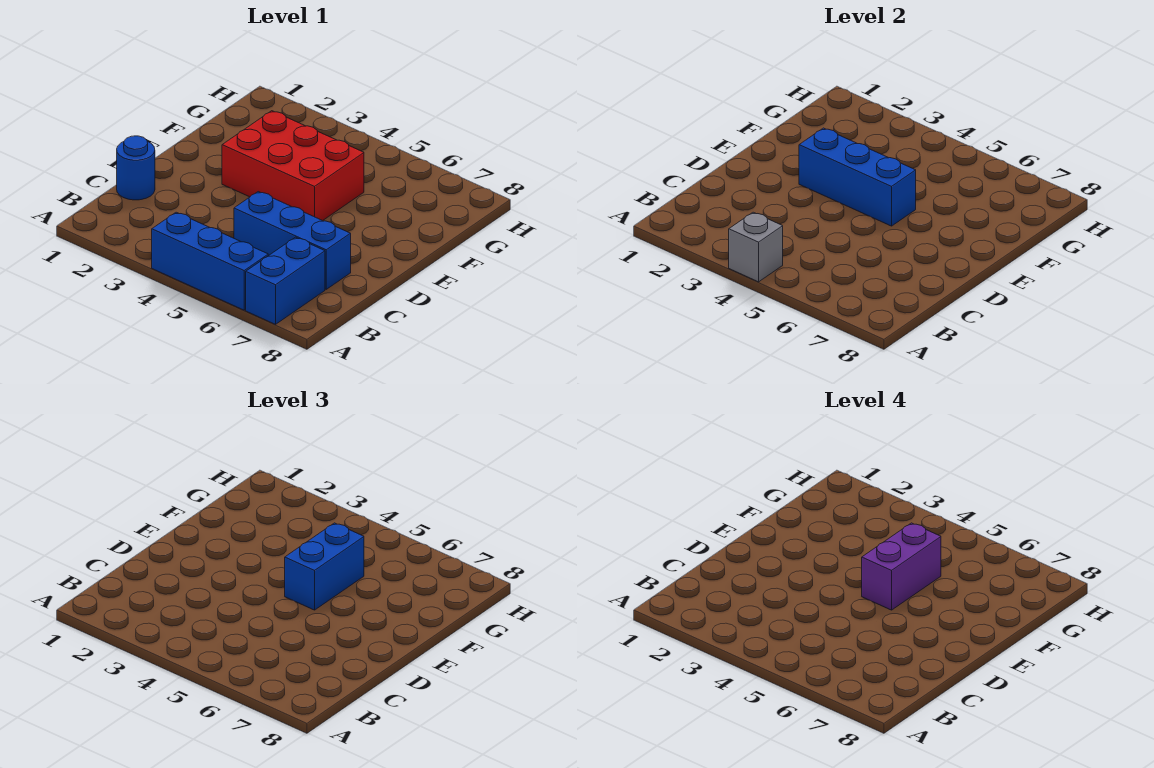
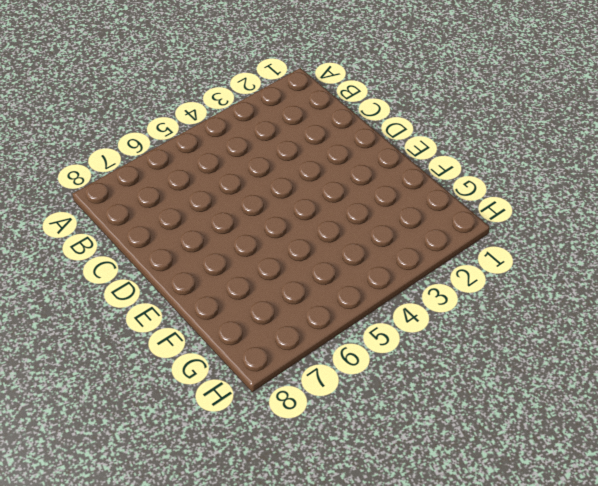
none -> blue brick A4:A6 level 1
none -> blue brick A7:B7 level 1

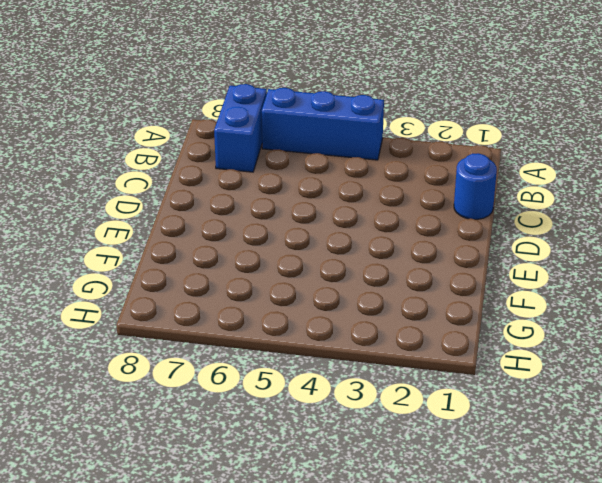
none -> blue brick C5:C7 level 1
none -> red brick E3:F5 level 1

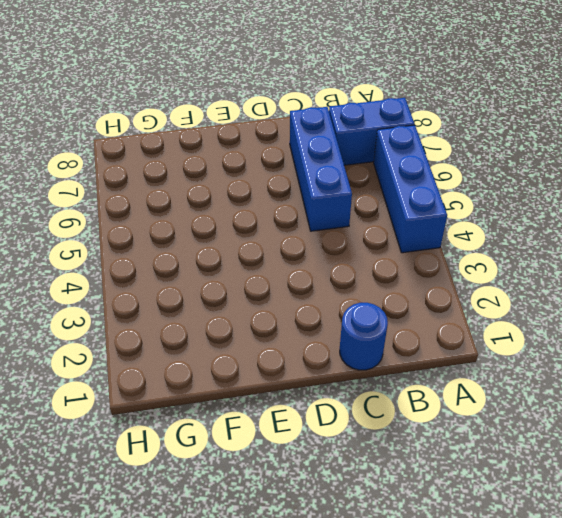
none -> red brick E3:F5 level 1
none -> grey brick A4 level 2

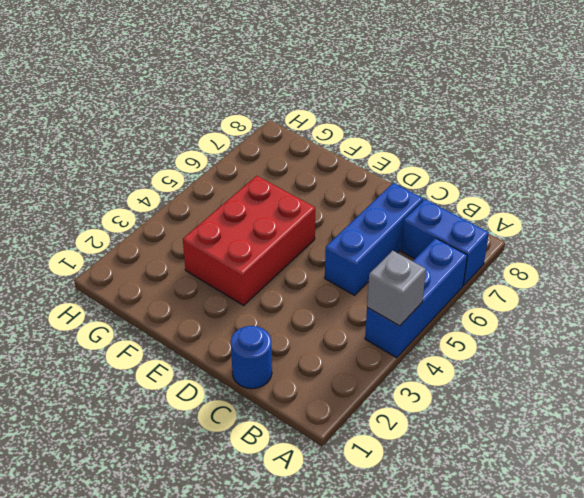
none -> blue brick E3:E5 level 2
none -> blue brick E5:F5 level 3

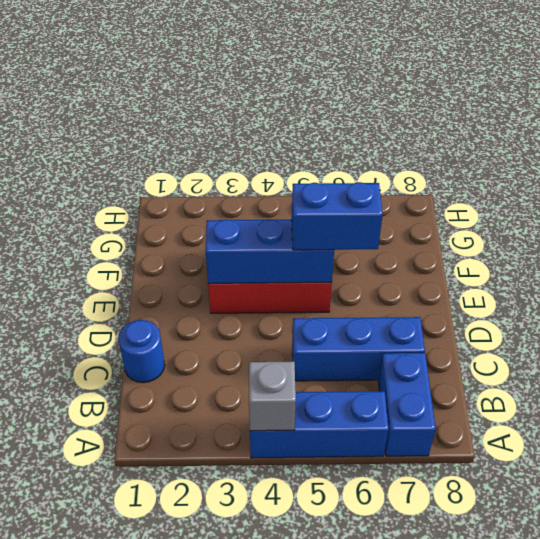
blue brick E5:E6 level 3 -> blue brick E5:F5 level 3
none -> purple brick E5:F5 level 4

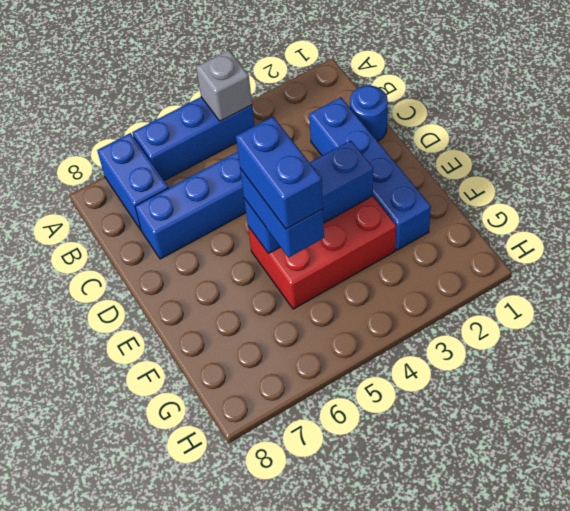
blue brick C2:F2 level 1 -> none
blue brick E5:F5 level 4 -> purple brick E5:F5 level 4

